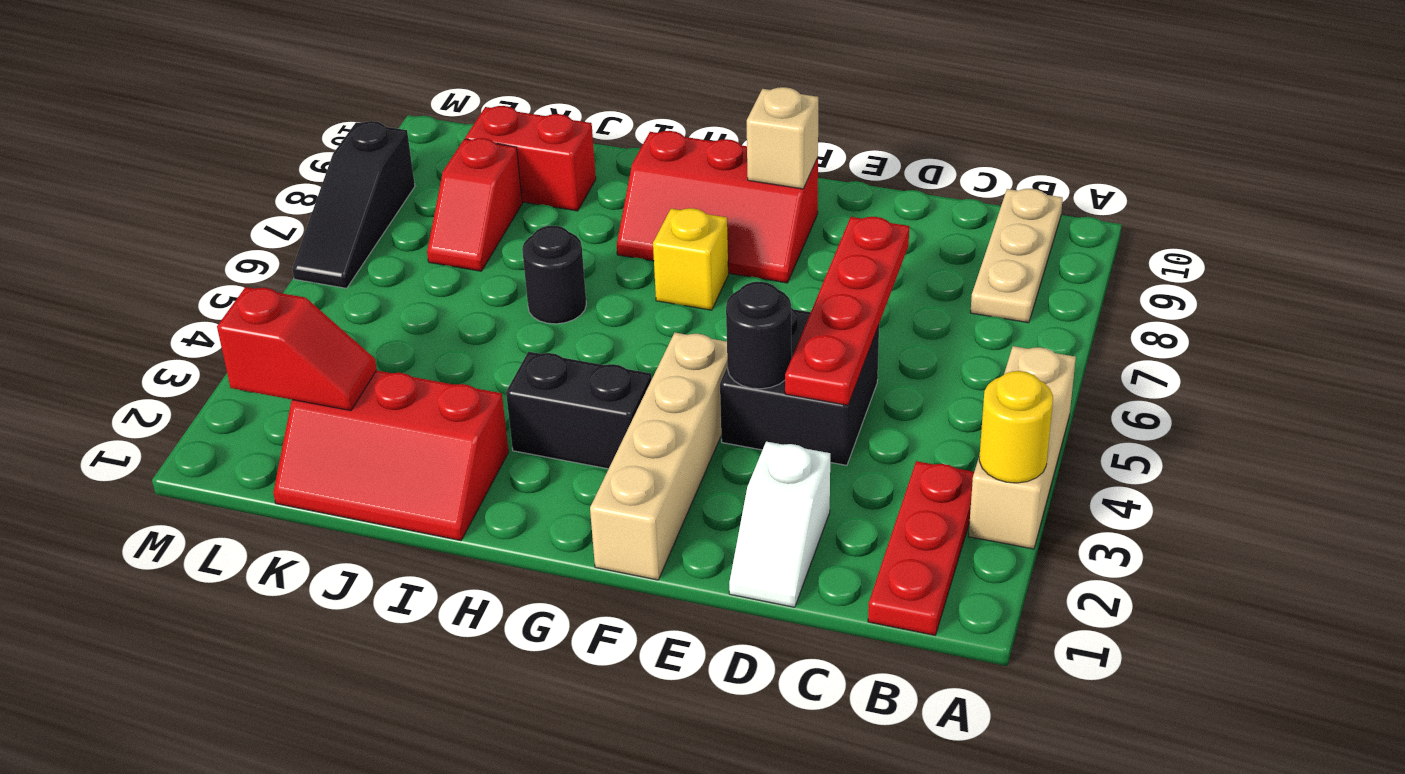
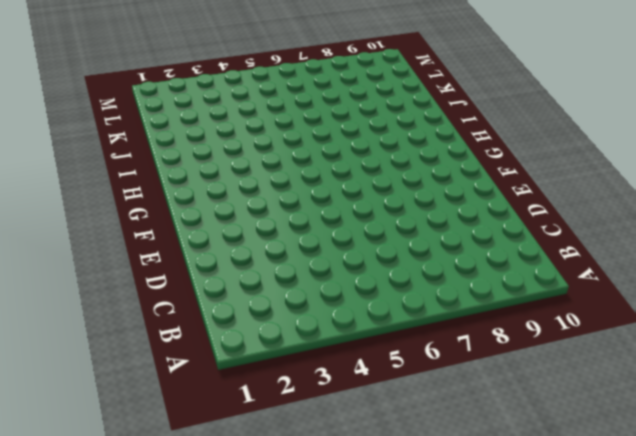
none -> tan brick A3:A5 level 1
none -> red plate B1:B3 level 1
none -> tan plate B8:B10 level 1

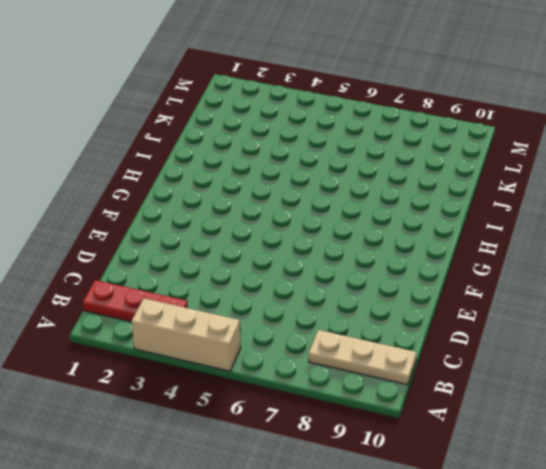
none -> white slope D1:D2 level 1 top 2
none -> black brick D4:E5 level 1
none -> tan brick F1:F4 level 1

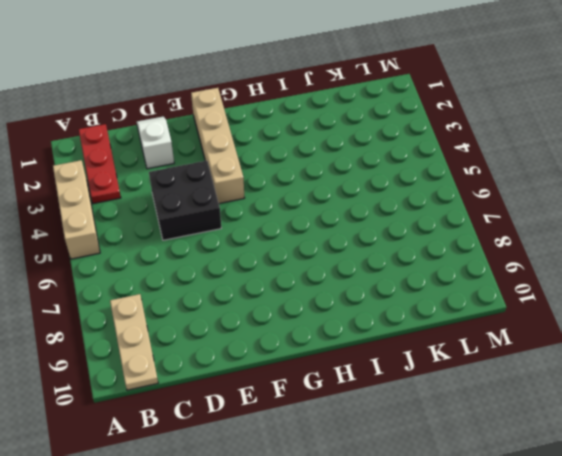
none -> red slope F8:H9 level 1 top 9
none -> black brick G3:H3 level 1
none -> yellow brick G7 level 1

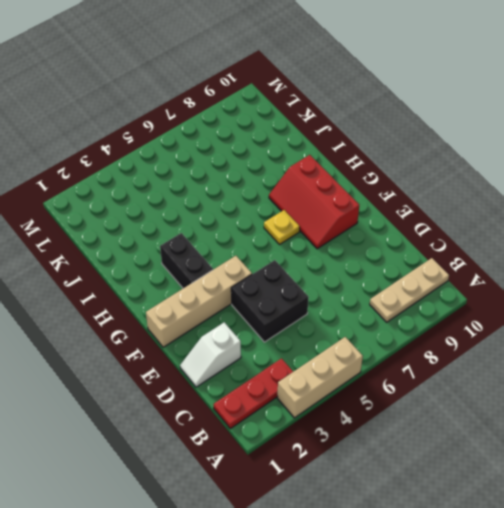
yellow plate G7 level 1 -> yellow brick G7 level 1
none -> red slope I1:K2 level 1 top 2
none -> black round brick I6 level 1
none -> red brick J9:K9 level 1

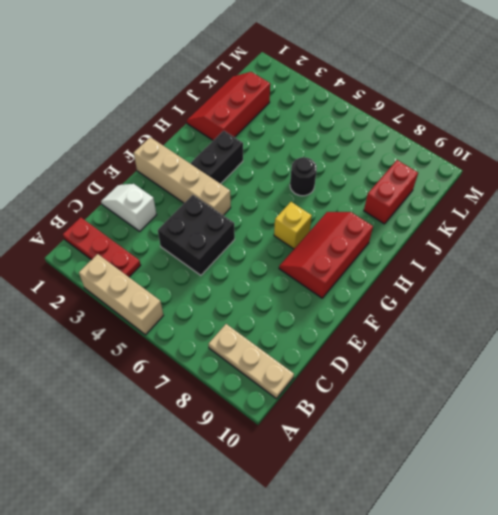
none -> red slope K7:K8 level 1 top 8
none -> black slope M6:M8 level 1 top 8
none -> yellow round brick A3 level 2

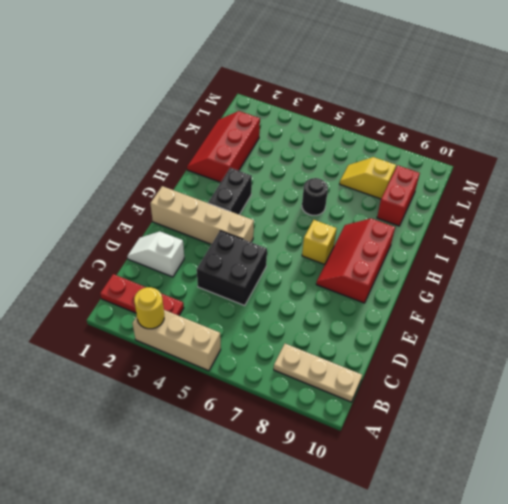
yellow slope K7:K8 level 1 top 8 -> red slope K7:K8 level 1 top 8
none -> black slope M6:M8 level 1 top 8
none -> red plate D4:D7 level 2
none -> black round brick E4 level 2

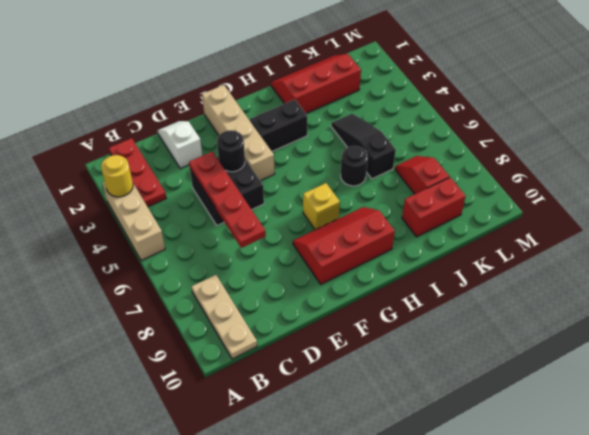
black slope J4:J6 level 1 top 6 -> black slope M6:M8 level 1 top 8
none -> tan brick F9 level 2
none -> red slope K2:L2 level 2 top L

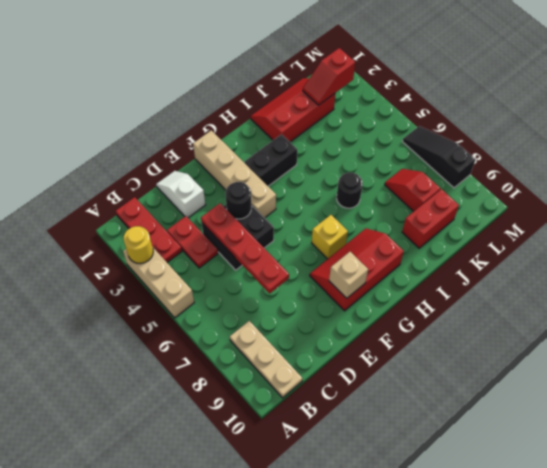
red plate C3:C4 level 1 -> none

